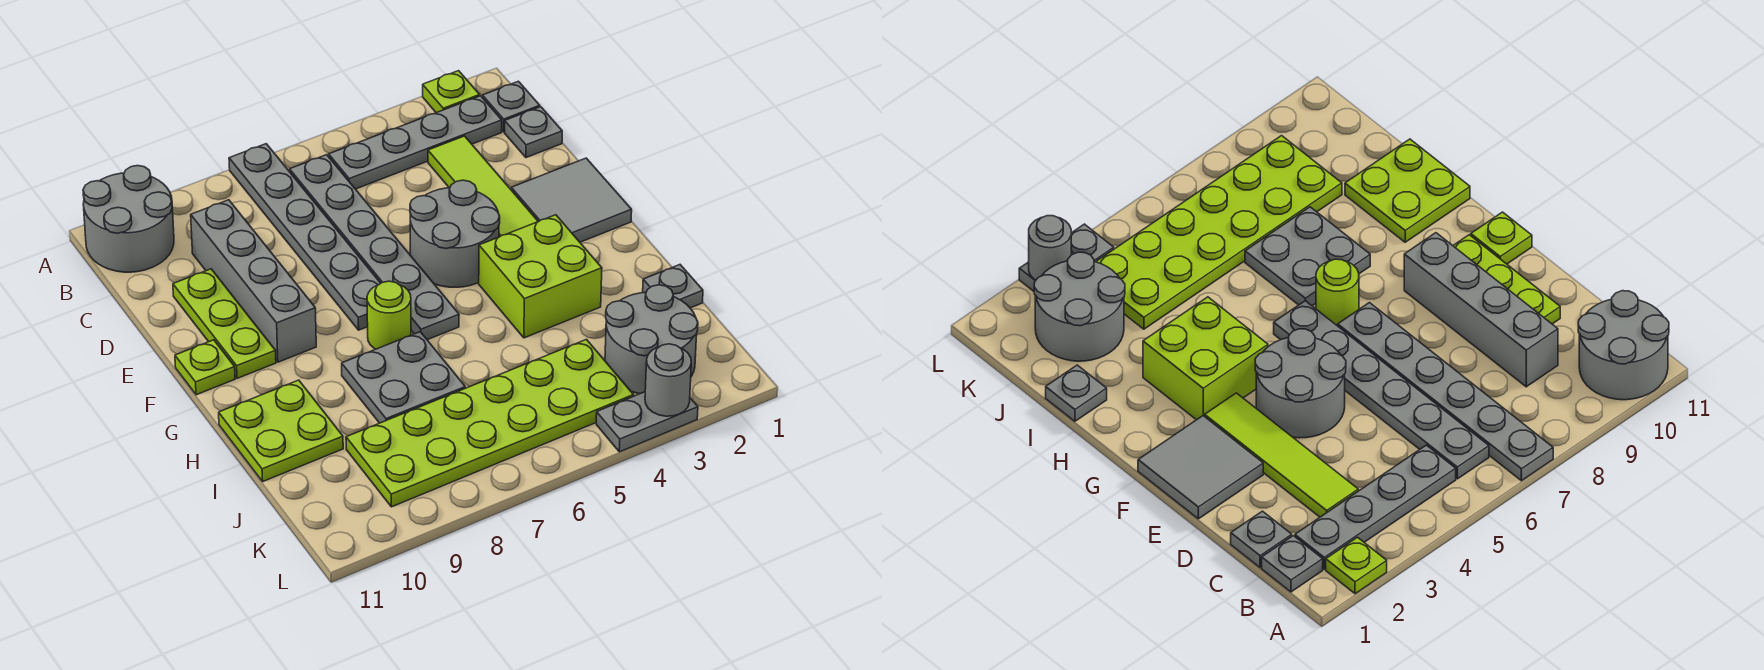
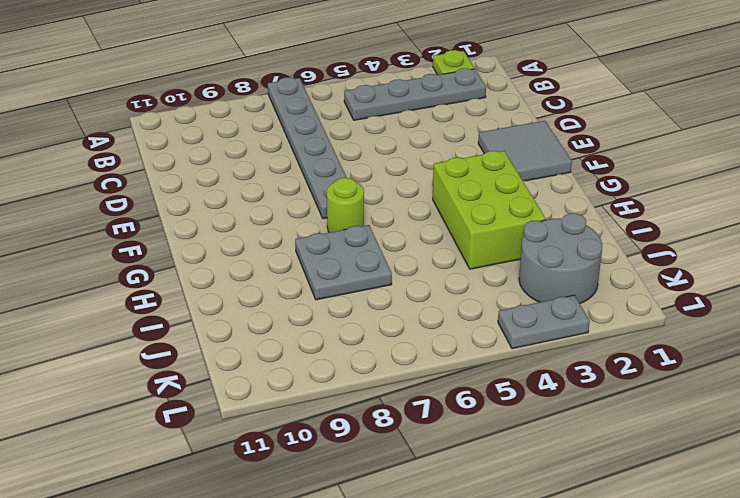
lime brick G3:I4 level 1 -> lime brick G3:H4 level 1
none -> grey round brick A10:B11 level 1
none -> grey plate B1 level 1
none -> grey plate B6:G6 level 1

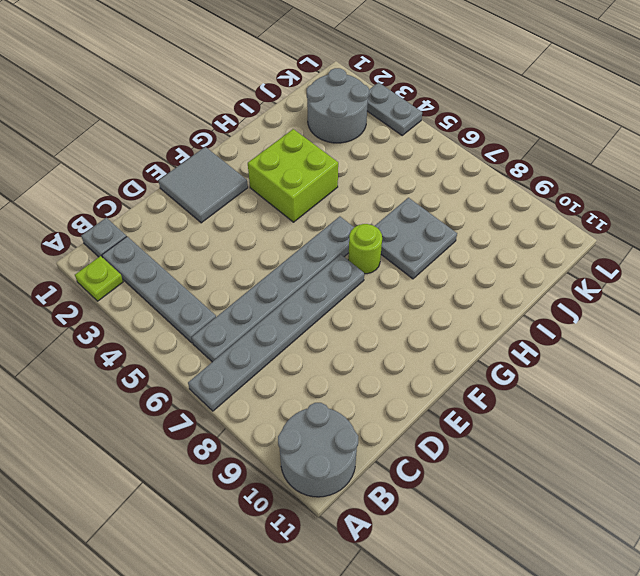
none -> grey plate C1 level 1
none -> lime tile C3:F3 level 1
none -> grey brick C9:F9 level 1

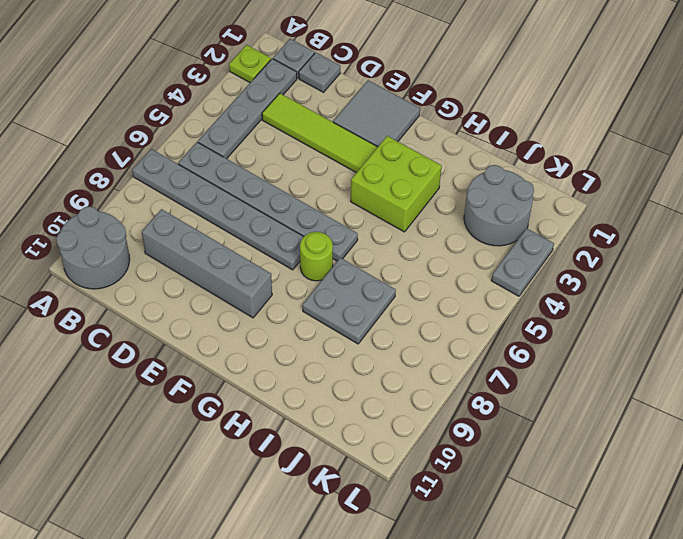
none -> lime plate D10:F10 level 1
none -> grey round brick E4:F5 level 1
none -> lime plate F11 level 1

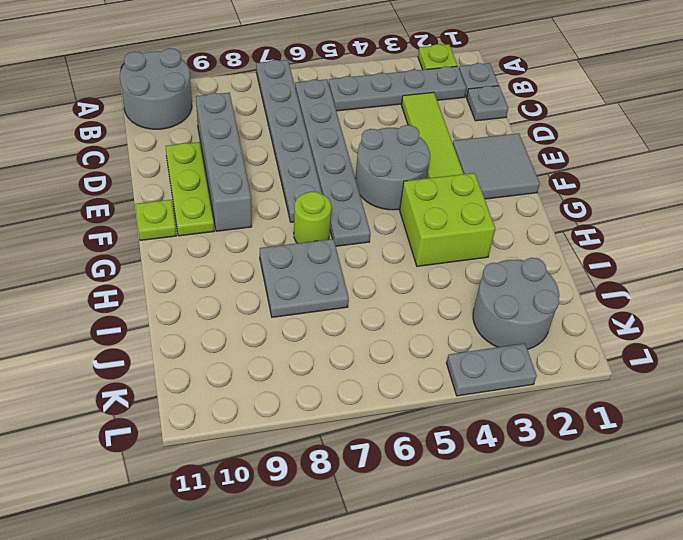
none -> lime plate H10:I11 level 1
none -> grey plate I1 level 1
none -> lime plate J4:K9 level 1

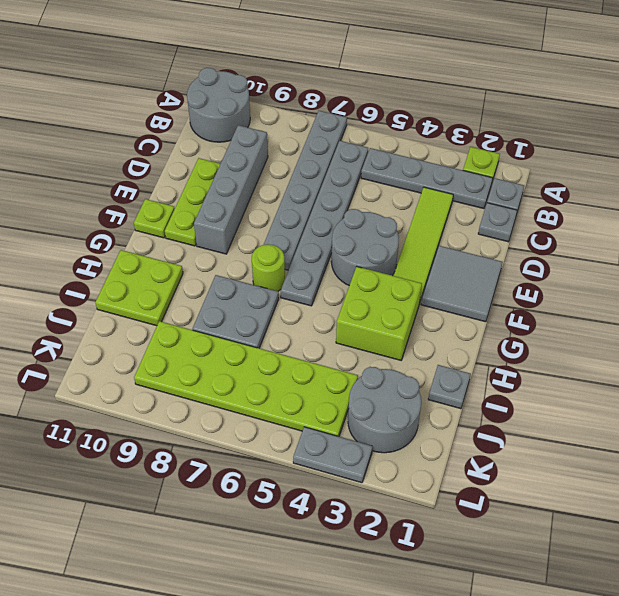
none -> grey round brick L3 level 2

